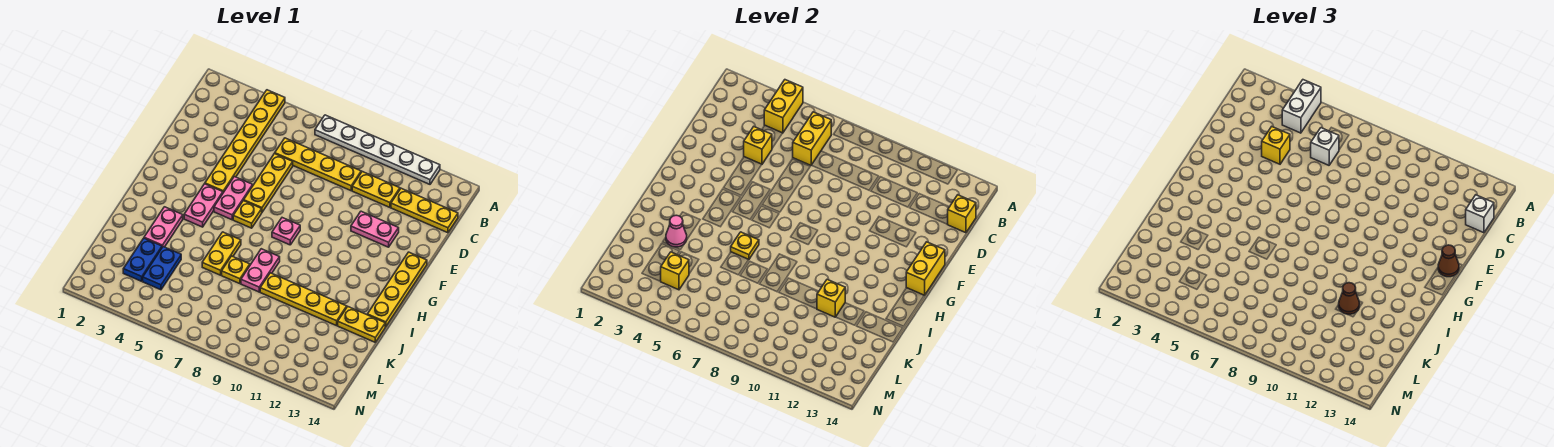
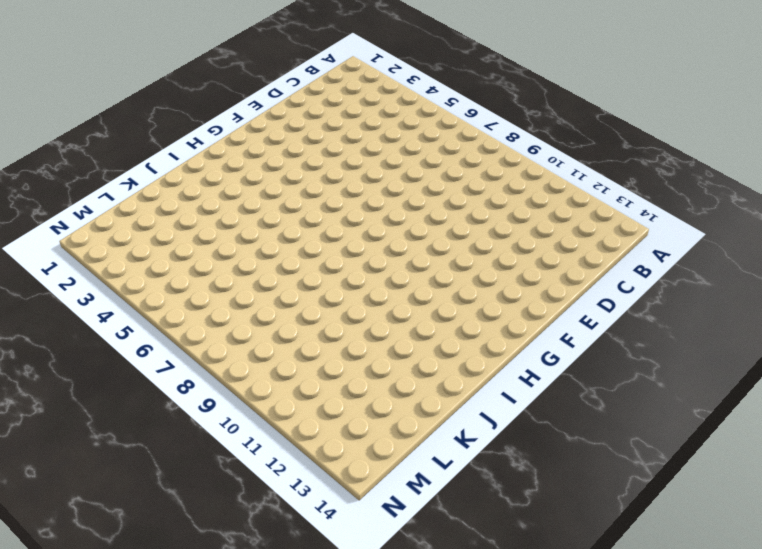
none -> yellow plate A4:F4 level 1
none -> white plate A7:A12 level 1
none -> yellow plate C6:C9 level 1
none -> yellow plate C10:C11 level 1

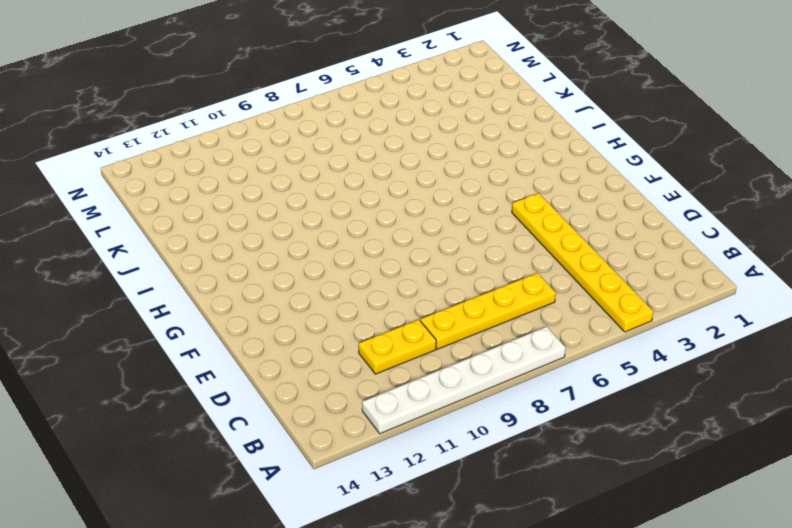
none -> yellow plate C12:C14 level 1
none -> yellow plate D6:F6 level 1
none -> pink plate E11:E12 level 1
none -> pink plate F5:G5 level 1

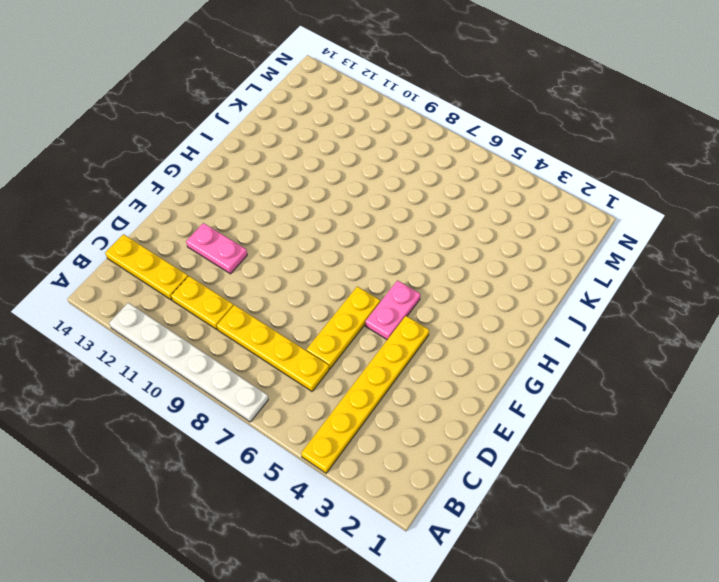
none -> yellow plate F14:I14 level 1
none -> pink plate G4:H4 level 1
none -> yellow plate G6 level 1
none -> pink plate G8 level 1

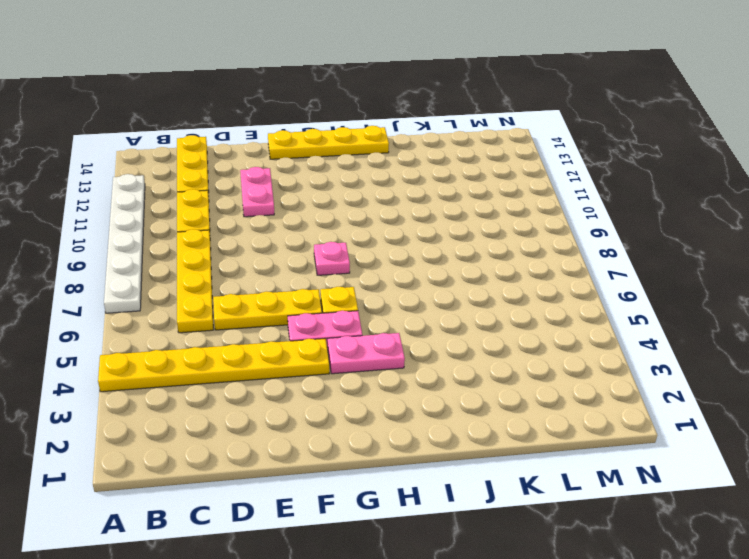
none -> pink plate I3:J3 level 1
none -> yellow plate I6:J6 level 1
none -> pink plate I8:J8 level 1
none -> yellow plate J7 level 1

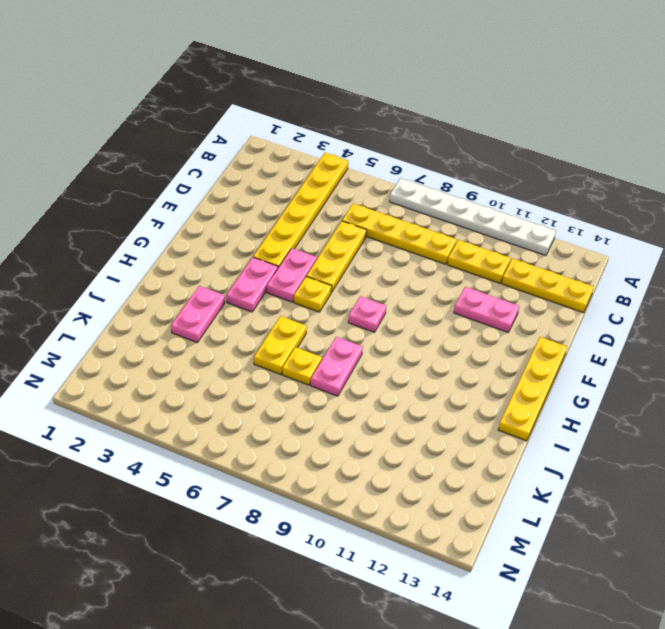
none -> yellow plate J9:J12 level 1
none -> yellow plate J13:J14 level 1
none -> blue plate K3:L3 level 1
none -> blue plate K4:L4 level 1

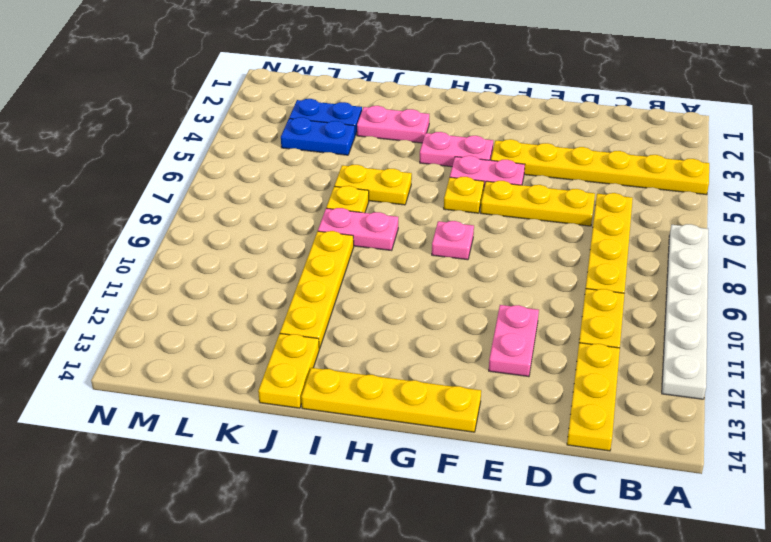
none -> yellow brick A4:B4 level 2
none -> yellow brick B6:C6 level 2
none -> yellow brick C14 level 2
none -> yellow brick D4 level 2

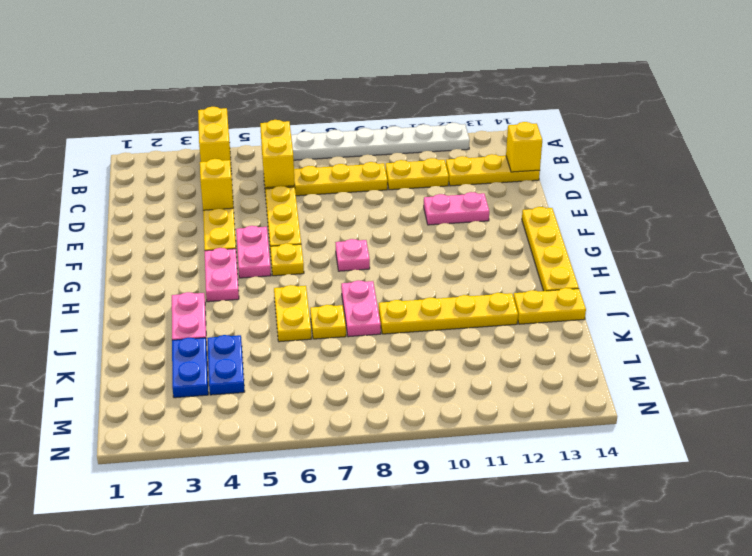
none -> yellow brick F14:G14 level 2
none -> yellow plate I6 level 2
none -> pink cone J3 level 2
none -> yellow brick J11 level 2

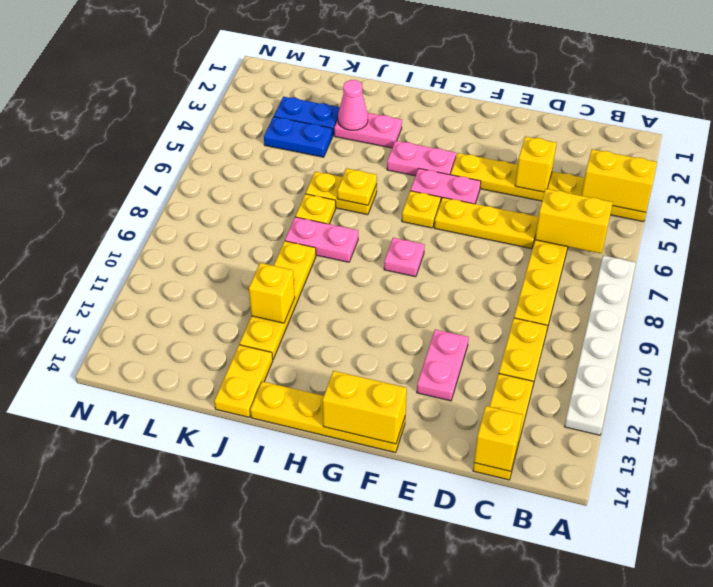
none -> yellow brick L4 level 2
none -> white brick A4:B4 level 3
none -> white brick C6 level 3
none -> white brick C14 level 3

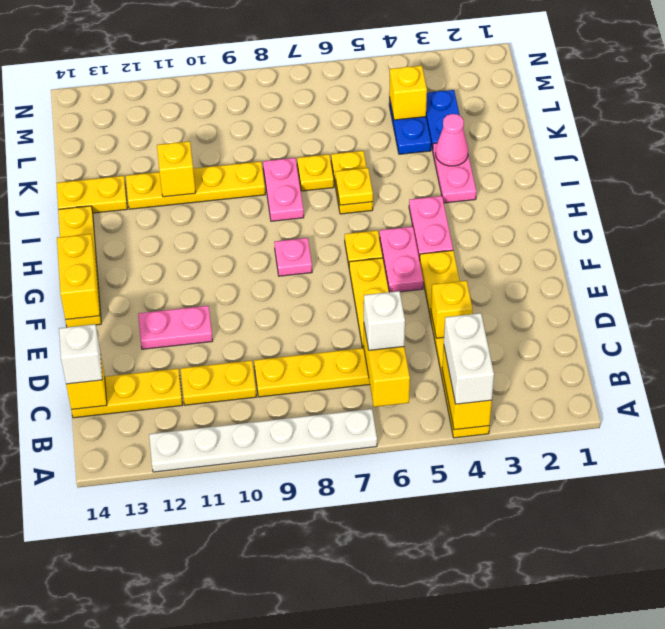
none -> yellow brick D4 level 3
none -> brown cone F14 level 3
none -> brown cone J11 level 3

